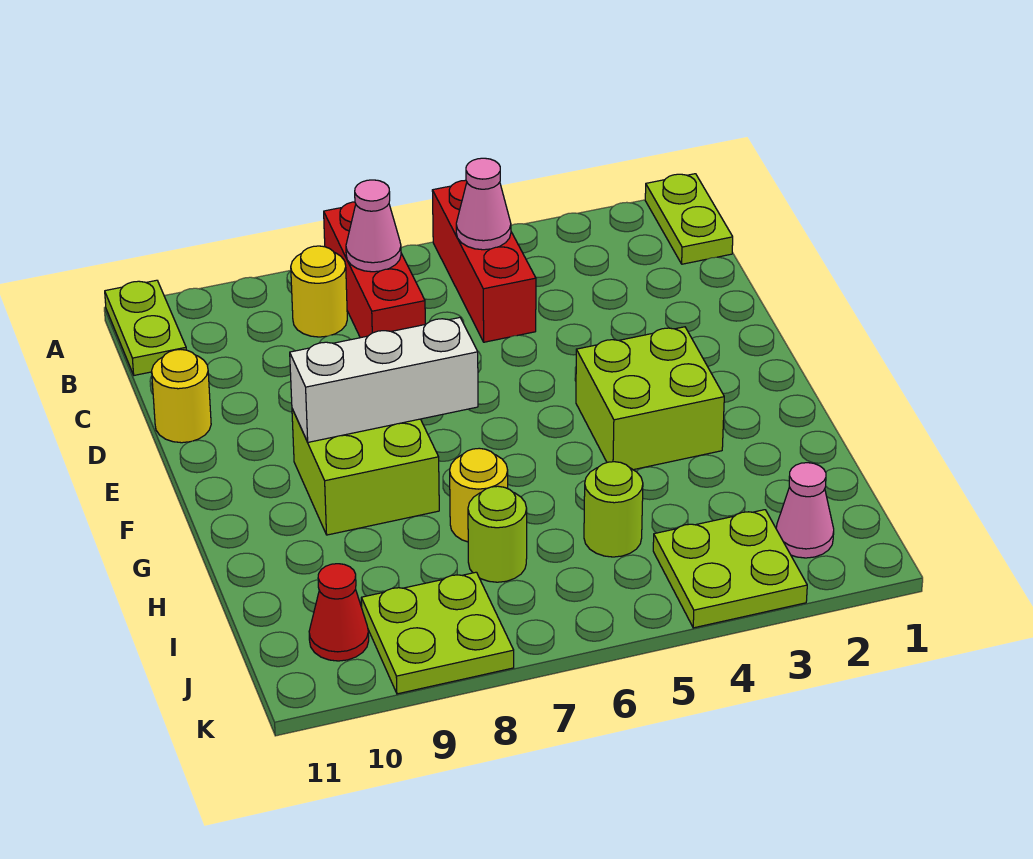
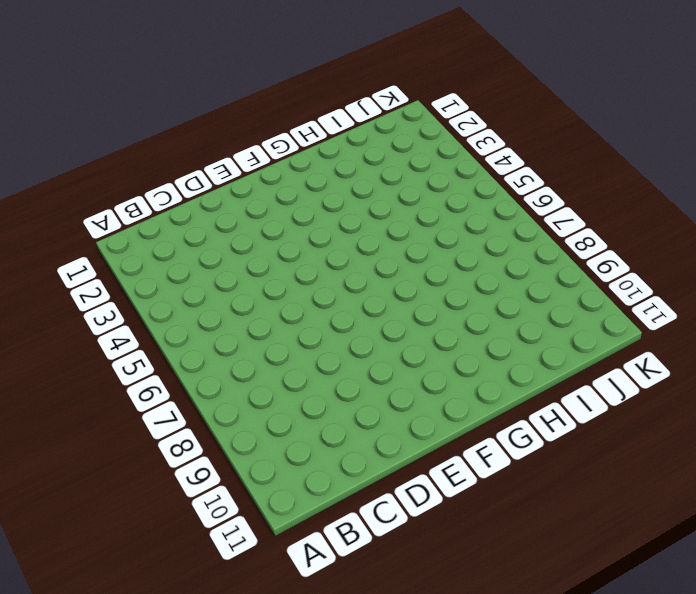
none -> lime plate A1:B1 level 1
none -> red brick A5:C5 level 1
none -> red brick A7:C7 level 1

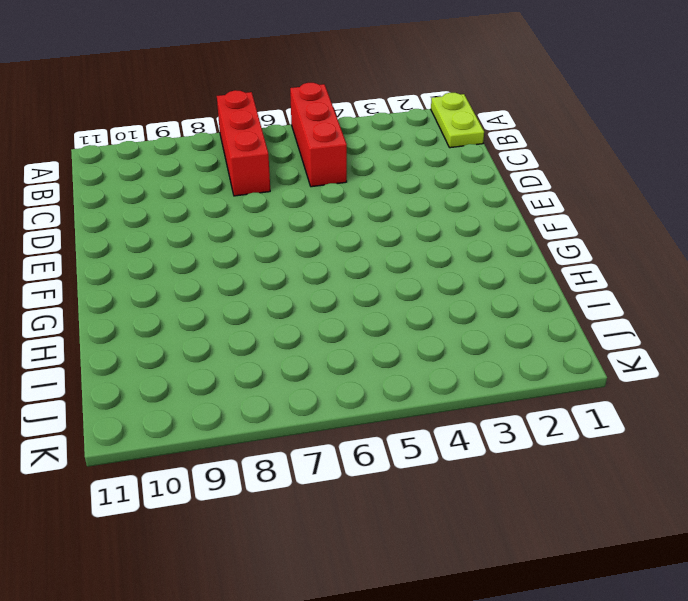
none -> lime plate A11:B11 level 1
none -> yellow round brick B8 level 1
none -> yellow round brick D11 level 1

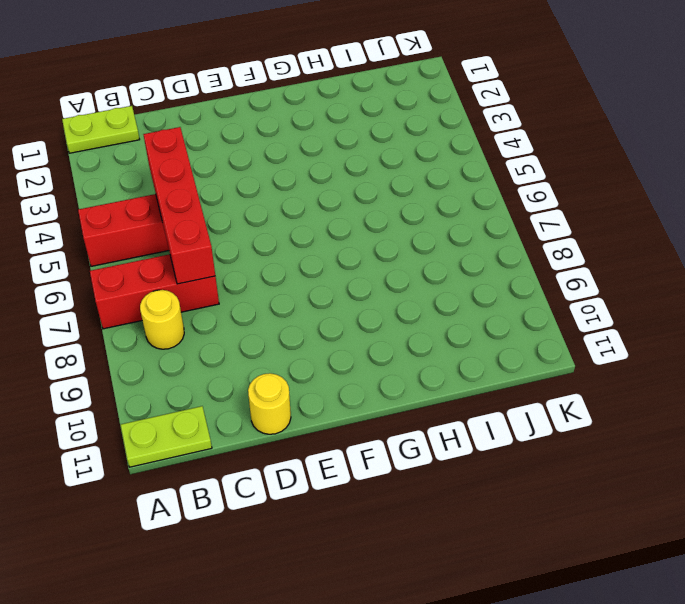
red brick C4:C7 level 2 -> none
none -> lime brick F3:G4 level 1
none -> lime brick F8:G9 level 1
none -> yellow round brick H7 level 1

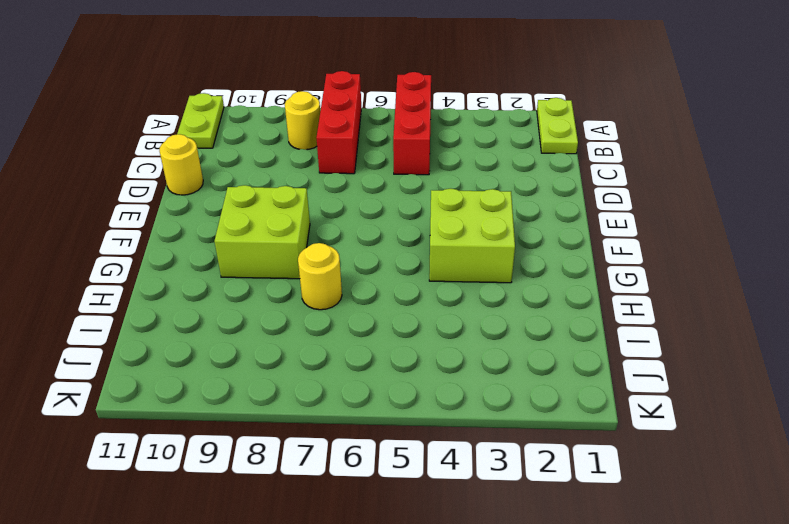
none -> lime round brick I5 level 1
none -> lime round brick I7 level 1
none -> pink cone J2 level 1

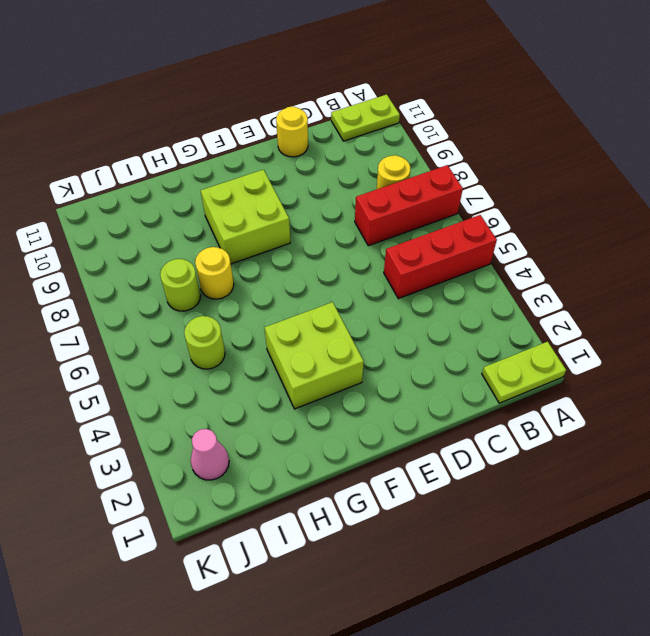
none -> lime plate J3:K4 level 1
none -> lime plate J8:K9 level 1
none -> red cone J10 level 1

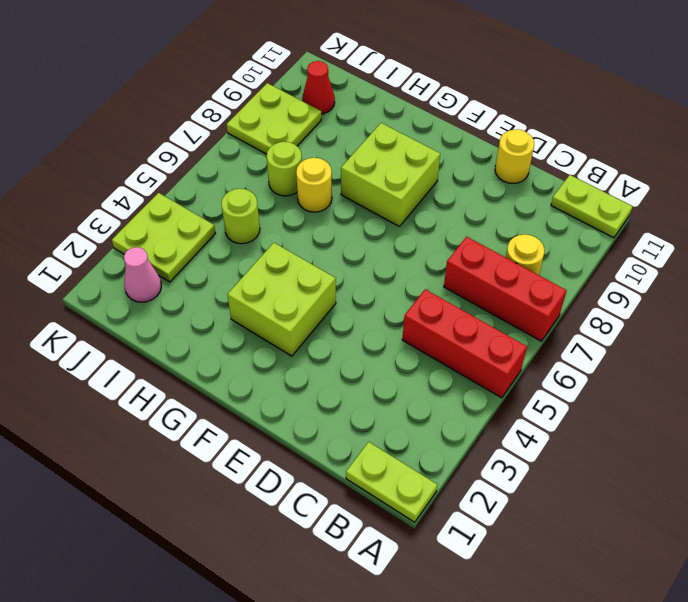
none -> pink cone B5 level 2
none -> pink cone B7 level 2
none -> white brick F7:F9 level 2

